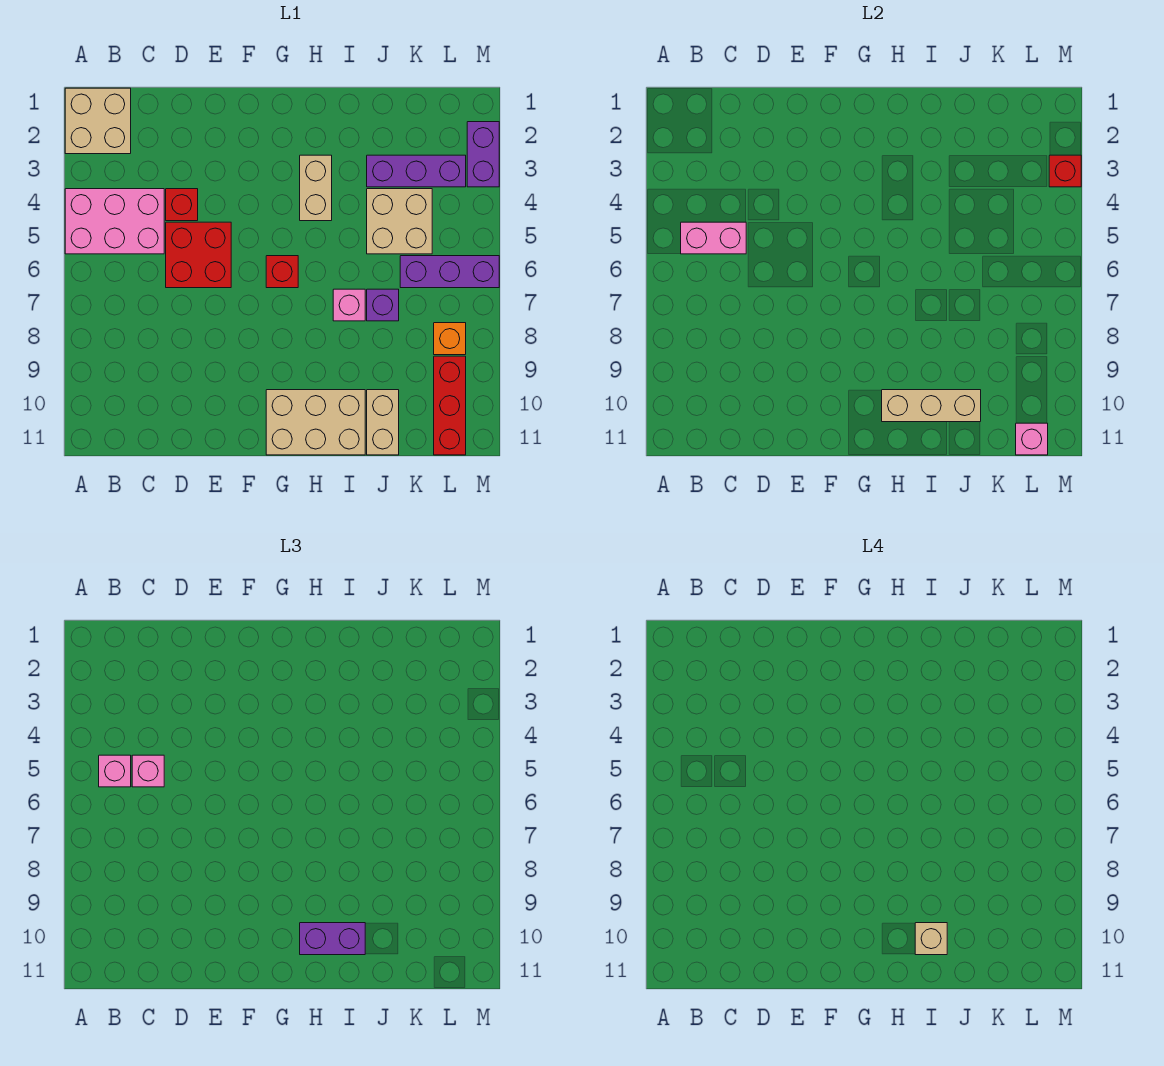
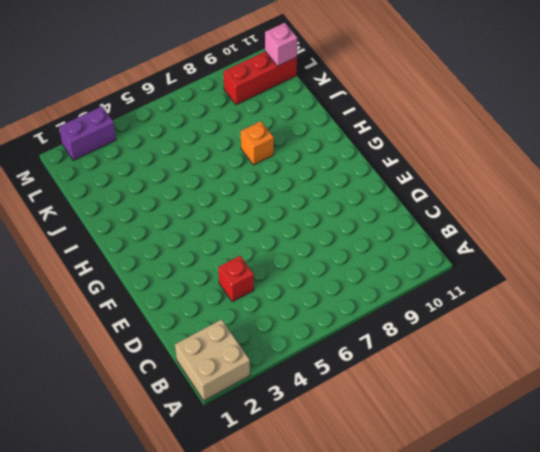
orange brick I8 level 1 -> orange brick L8 level 1
none -> pink brick A4:C5 level 1
none -> red brick D5:E6 level 1
none -> red brick G6 level 1

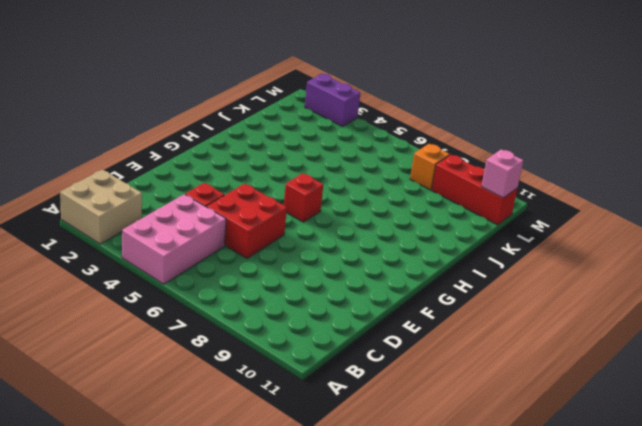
none -> tan brick G10:I11 level 1
none -> tan brick H3:H4 level 1
none -> pink brick I7 level 1

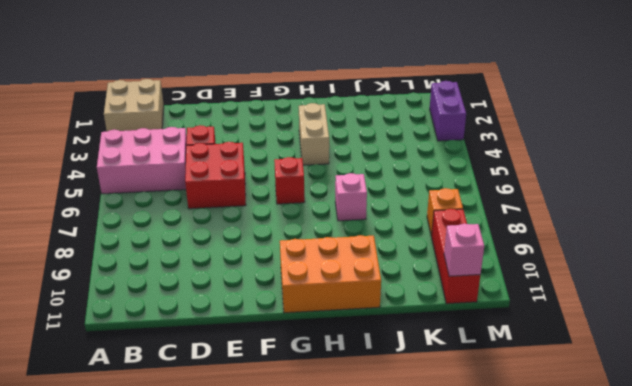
orange brick G10:I11 level 1 -> tan brick G10:I11 level 1
none -> purple brick J3:L3 level 1
none -> tan brick J4:K5 level 1
none -> purple brick J7 level 1

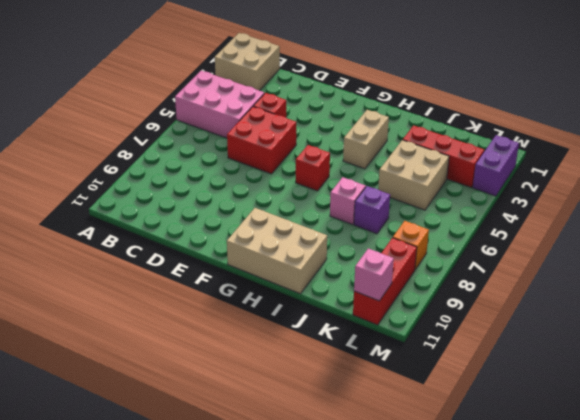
red brick J3:L3 level 1 -> purple brick J3:L3 level 1
none -> tan brick J10:J11 level 1
none -> purple brick K6:M6 level 1
none -> pink brick B5:C5 level 2

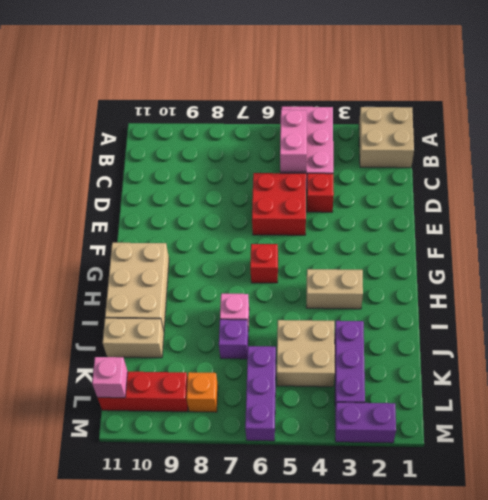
none -> tan brick H10:J10 level 2
none -> red brick M3 level 2
none -> pink brick B5 level 3

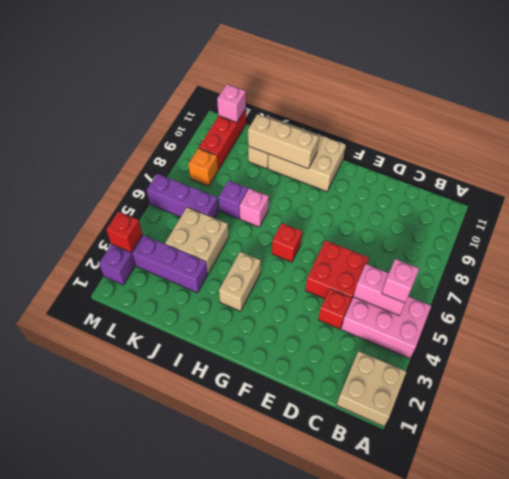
none -> pink brick C5 level 3
none -> purple brick H10:I10 level 3
none -> tan brick I10 level 4

